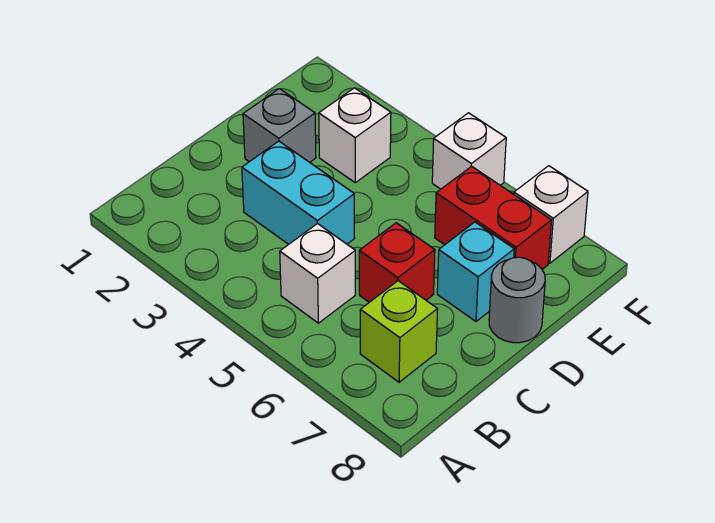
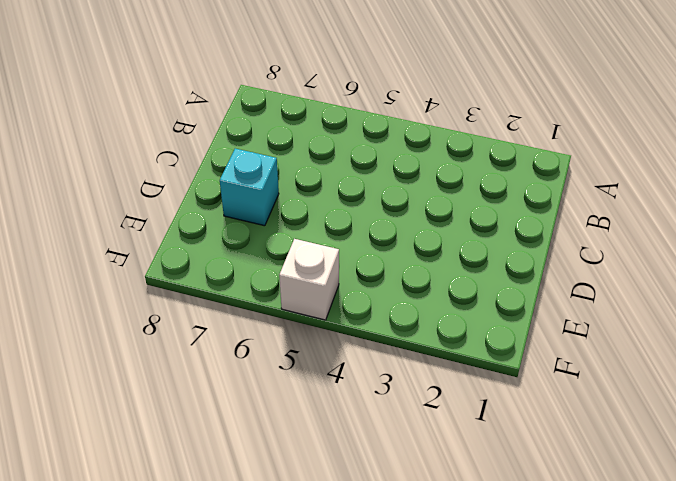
none -> white brick B5 level 1
none -> lime brick B7 level 1

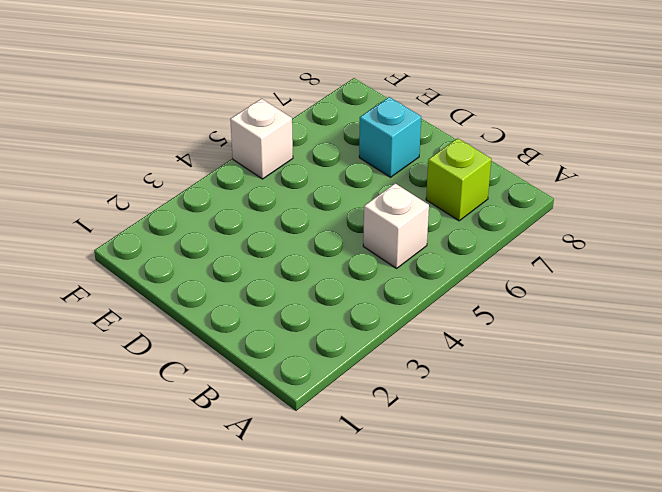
none -> cyan brick C3:C4 level 1
none -> red brick C6 level 1

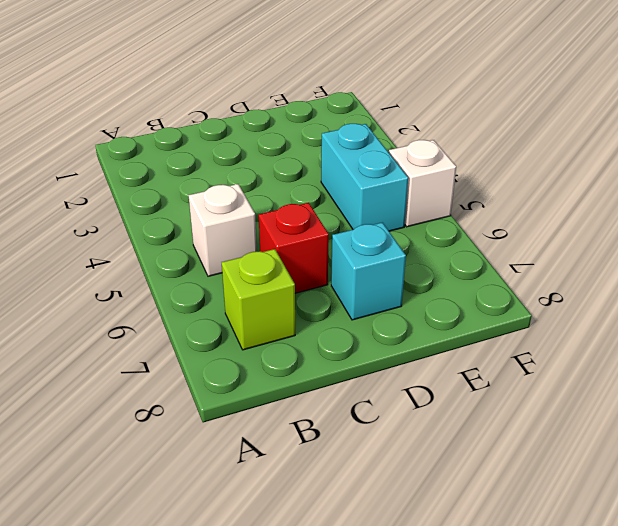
cyan brick E4:E5 level 1 -> cyan brick C3:C4 level 1
none -> grey brick D2 level 1
none -> grey round brick D8 level 1

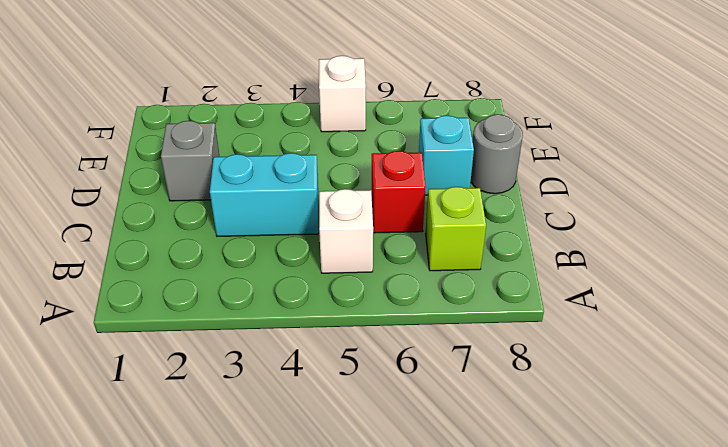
none -> white brick E3 level 1
none -> red brick E6:E7 level 1

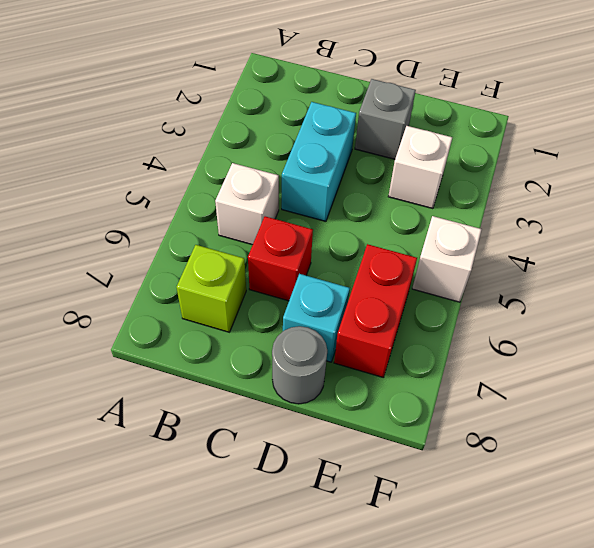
none -> white brick F7 level 1

